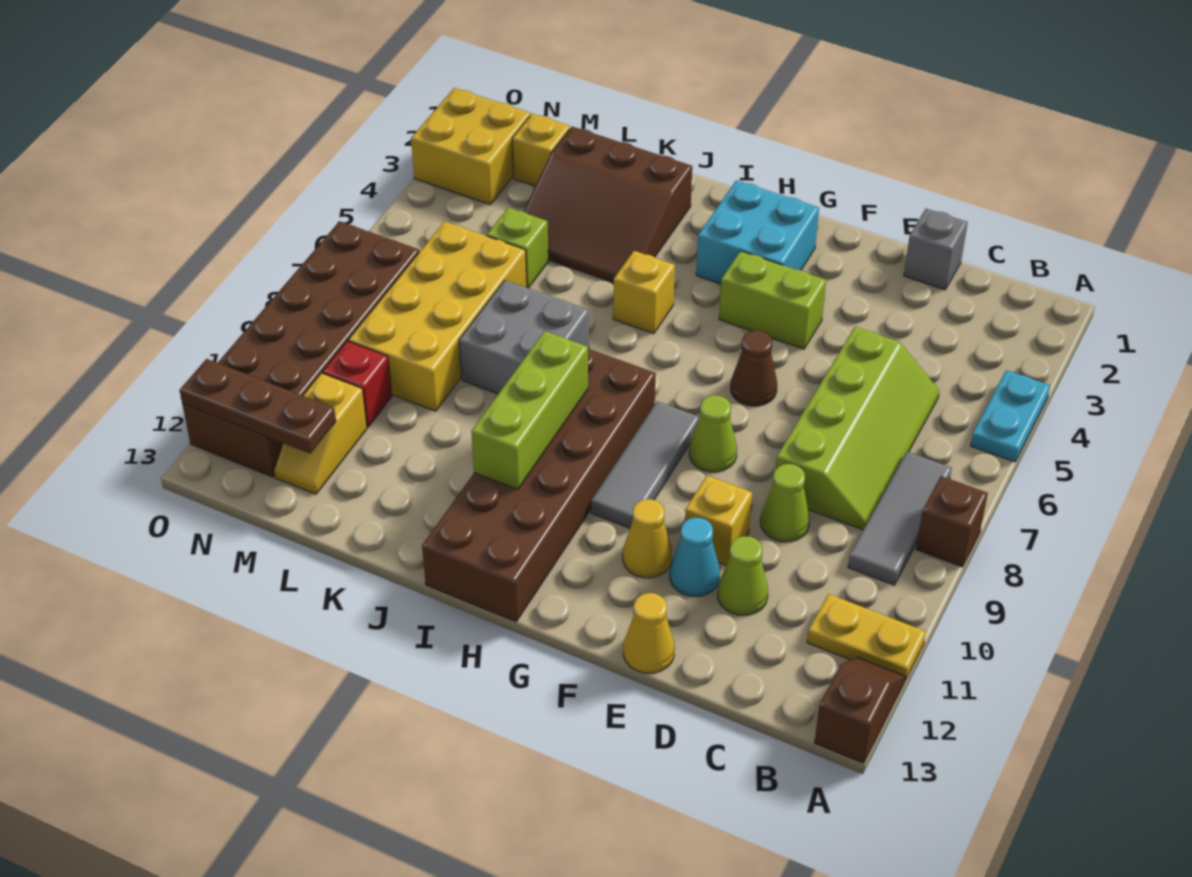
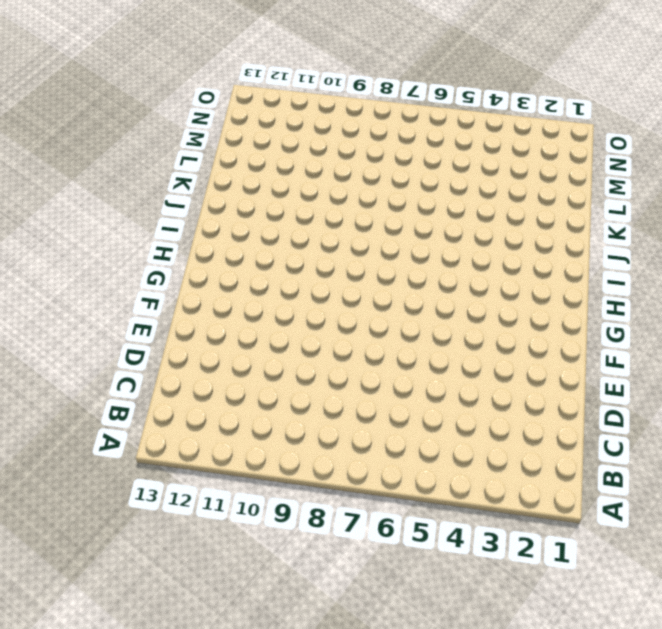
none -> cyan plate A4:A5 level 1
none -> brown brick A8 level 1
none -> yellow plate A11:B11 level 1
none -> brown slope A12:A13 level 1 top 13

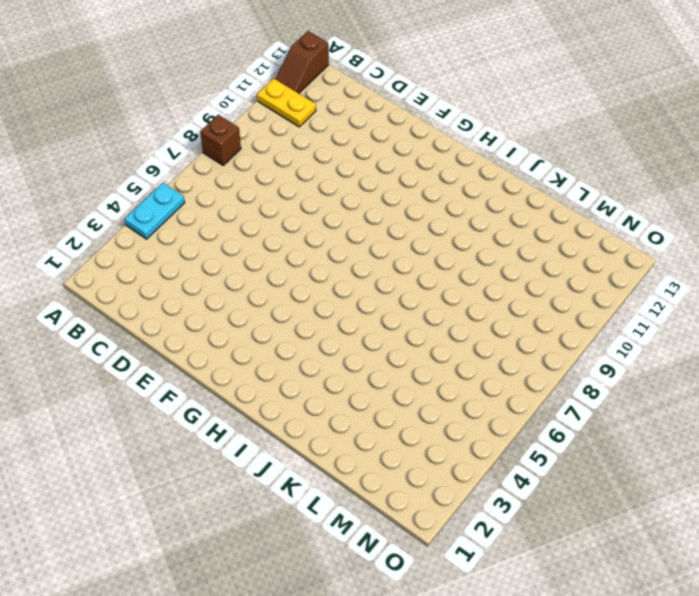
none -> grey tile B7:B9 level 1
none -> lime slope C5:D8 level 1 top D
none -> grey brick D1 level 1
none -> lime cone D9 level 1

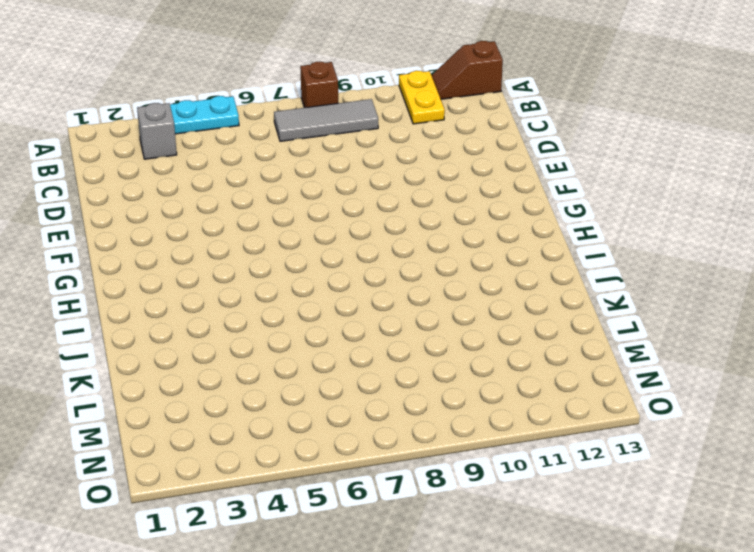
grey brick B3 level 1 -> grey brick D1 level 1
none -> lime slope C5:D8 level 1 top D
none -> lime cone D9 level 1
none -> lime cone D11 level 1
none -> yellow brick E10 level 1

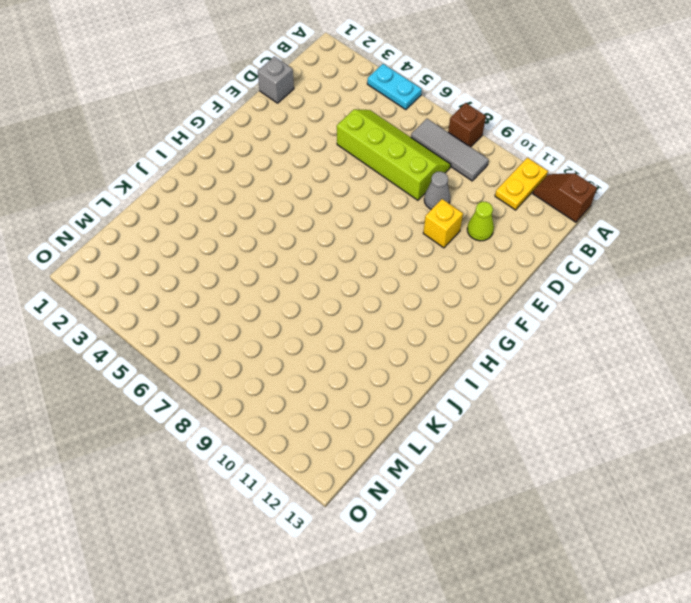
grey cone D9 level 1 -> lime cone D9 level 1
none -> cyan cone E11 level 1
none -> yellow cone E13 level 1
none -> lime brick F4:G4 level 1
none -> brown cone F6 level 1

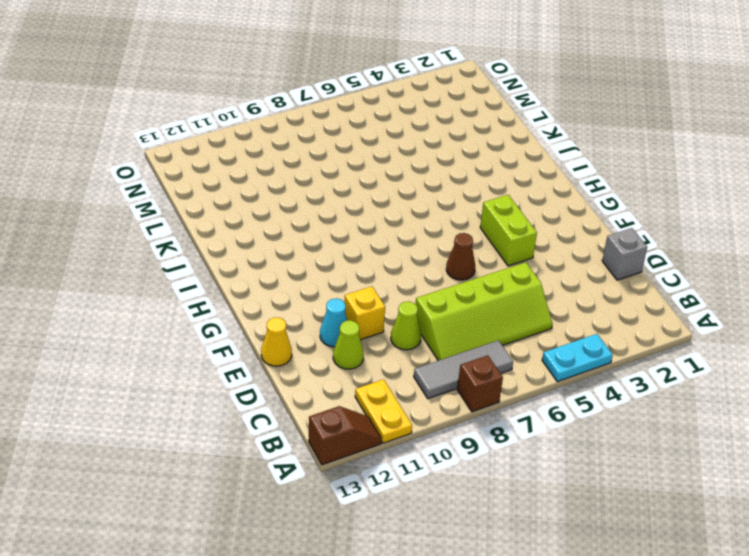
none -> lime cone F8 level 1
none -> yellow cone F11 level 1
none -> cyan brick G2:H3 level 1
none -> grey tile G8:G10 level 1

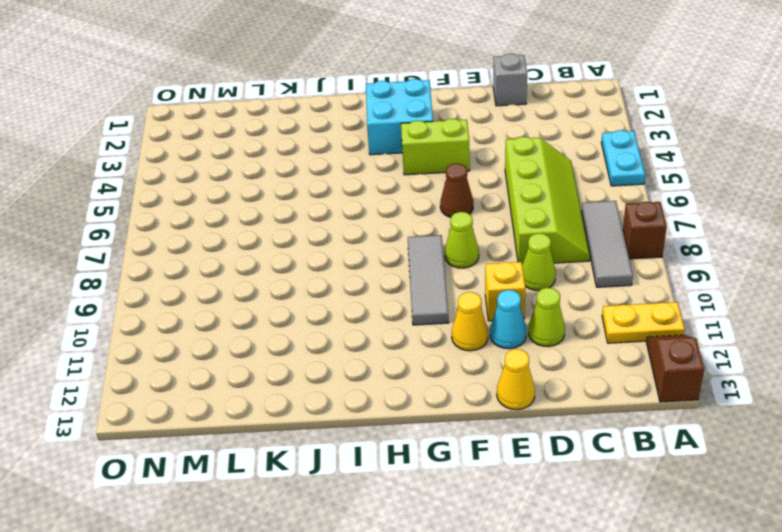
none -> brown brick H8:I13 level 1
none -> yellow brick I5 level 1
none -> brown slope J2:L4 level 1 top 2
none -> grey brick J7:K8 level 1

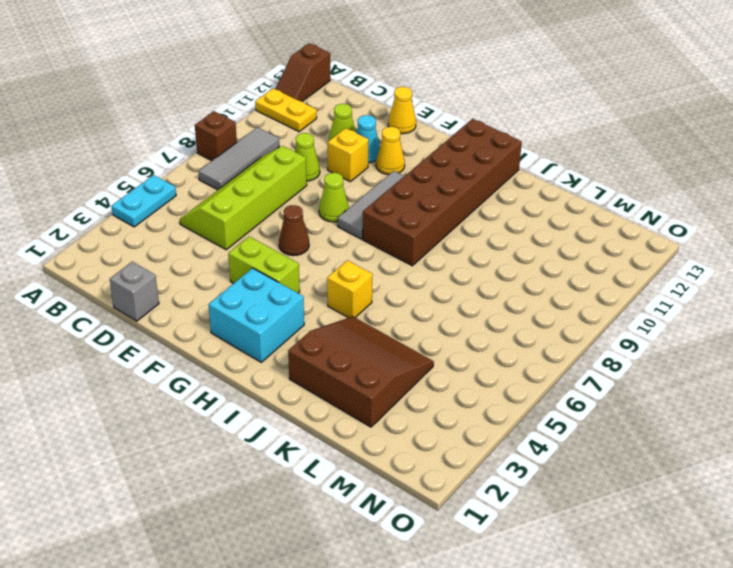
none -> grey brick J7:K8 level 1
none -> lime brick L5 level 1
none -> yellow brick L6:M9 level 1
none -> yellow brick M2 level 1

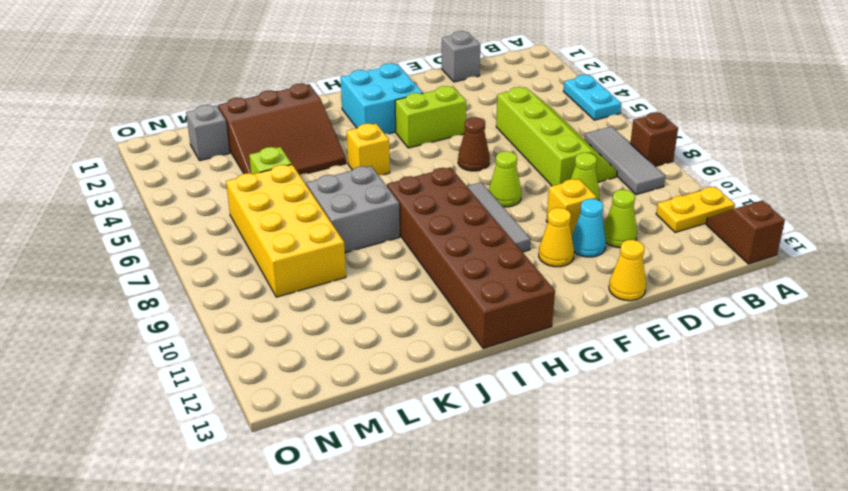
grey brick M2 level 1 -> yellow brick M2 level 1
none -> red brick M10 level 1
none -> yellow slope M11:M12 level 1 top 11
none -> yellow brick N2:O3 level 1
none -> brown brick N7:O12 level 1

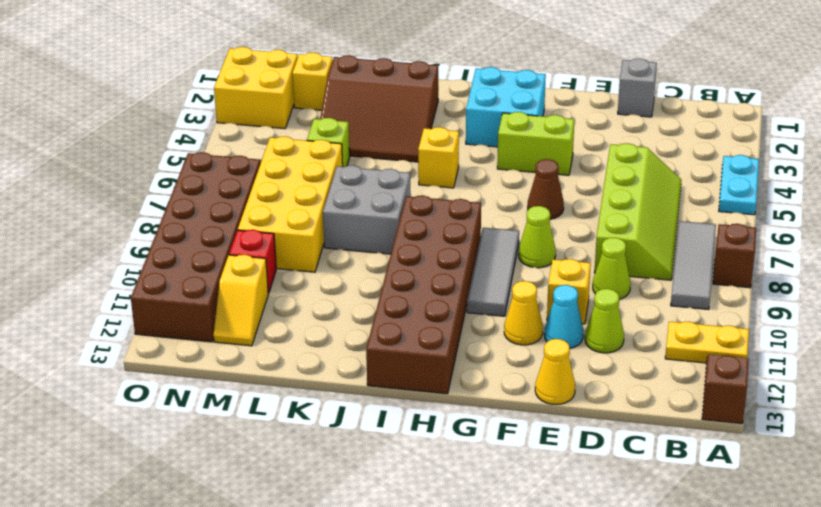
none -> lime brick I9:I11 level 2
none -> brown plate M12:O12 level 2

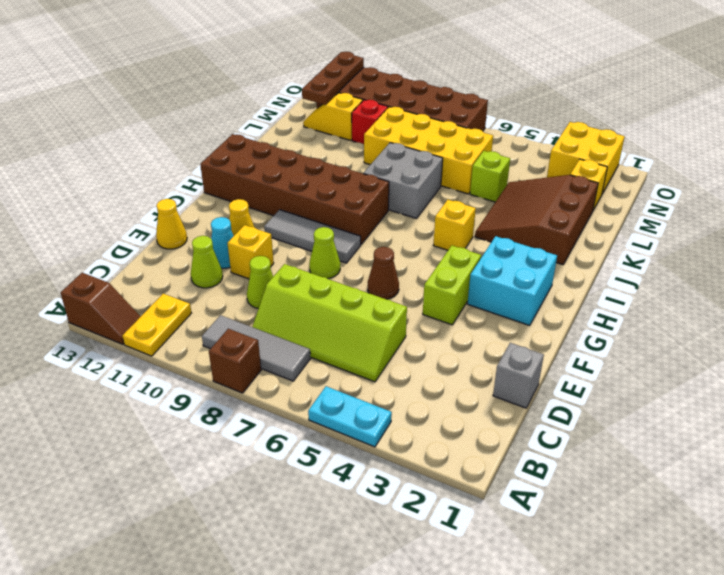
none -> lime brick I9:I11 level 2

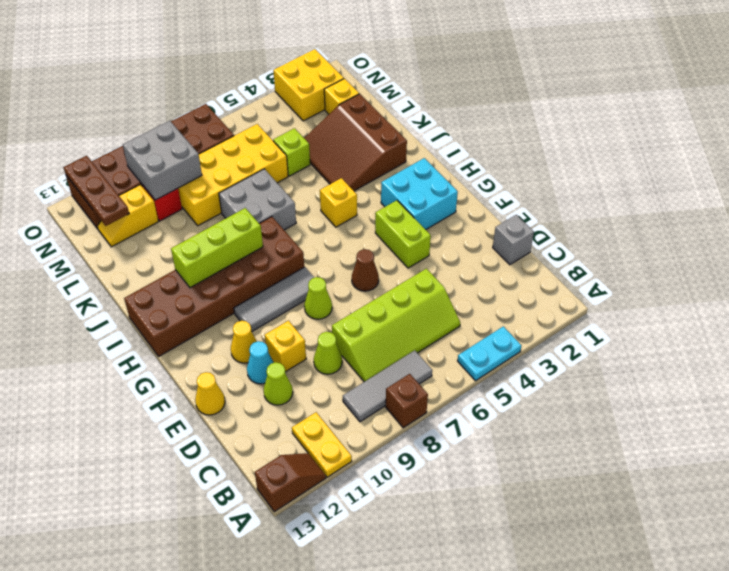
grey brick M9:N10 level 2 -> none

